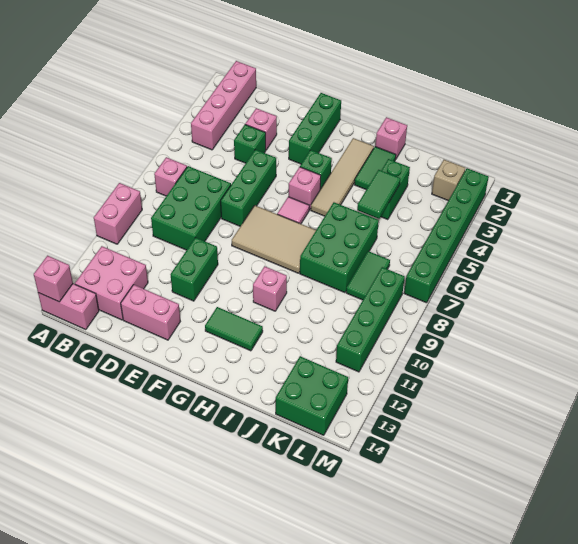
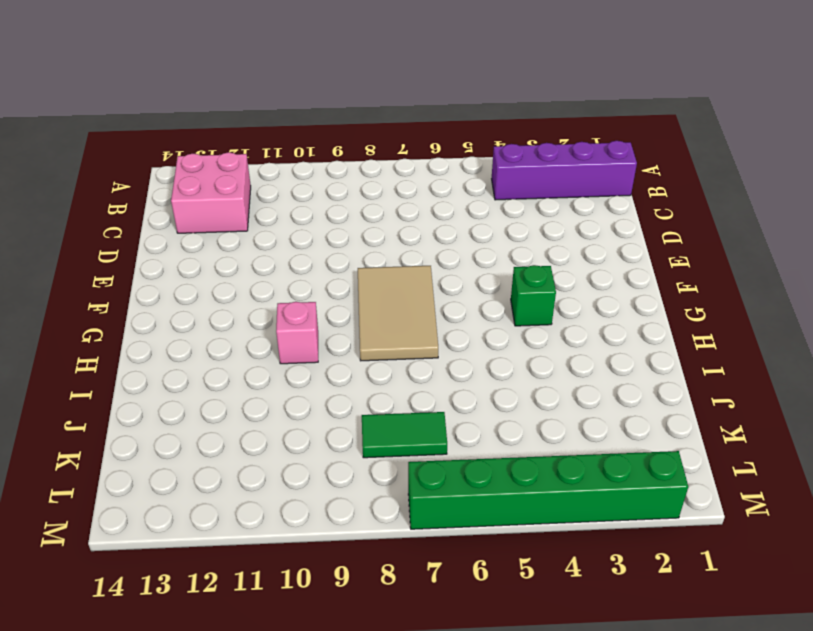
purple brick B1:B4 level 1 -> pink brick B1:B4 level 1
none -> pink brick A9:A10 level 1
none -> pink brick A14:B14 level 1
none -> pink brick B7 level 1
none -> green brick C7:D9 level 1

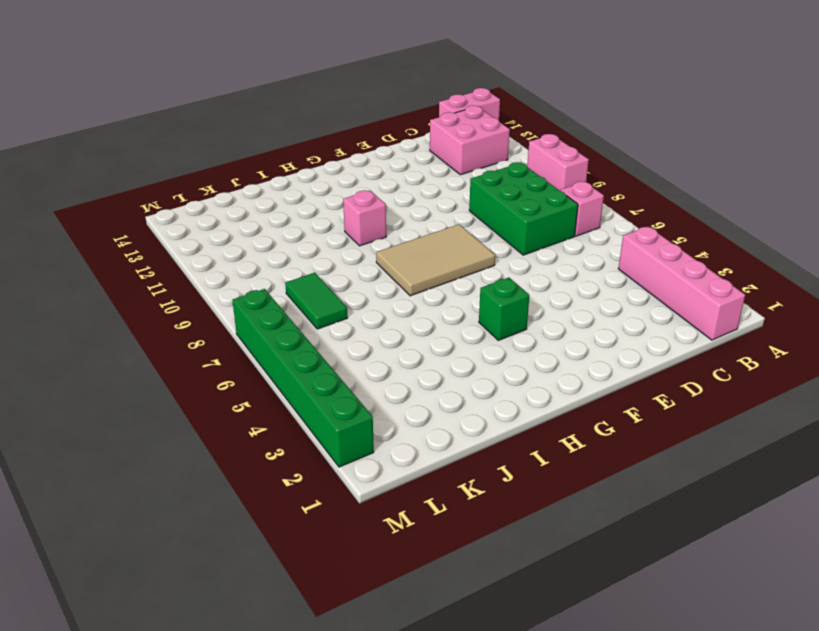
none -> pink brick D3 level 1
none -> green brick D4 level 1
none -> pink brick D13:E13 level 1
none -> green brick E5:E7 level 1

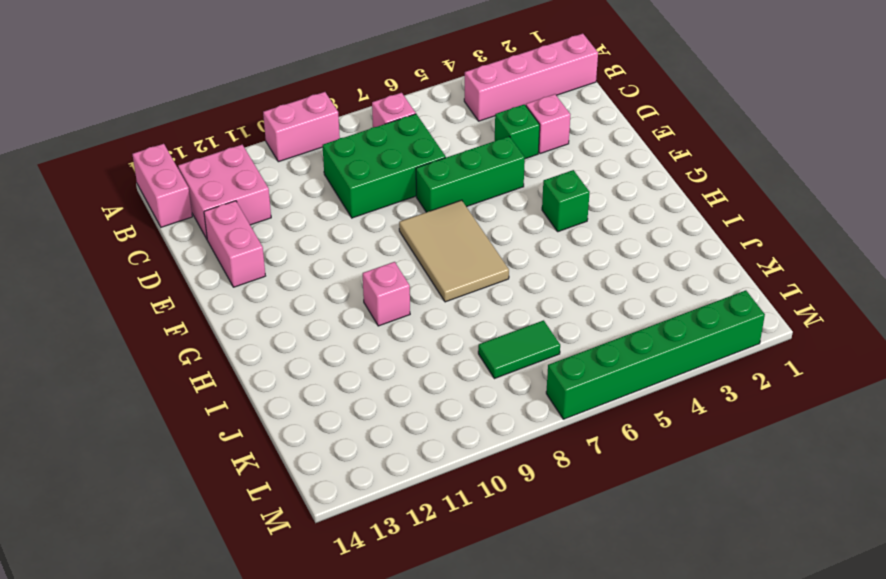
none -> green brick E10:E11 level 1
none -> green brick F1:F3 level 1
none -> pink brick G5 level 1
none -> pink tile G6 level 1

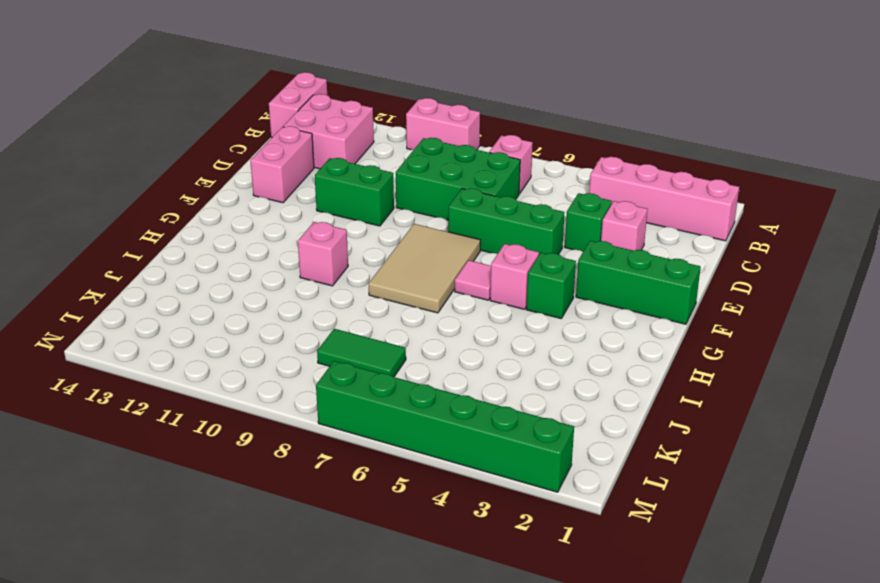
none -> green tile G12:H12 level 1
none -> tan tile H2:H5 level 1
none -> pink brick I1 level 1
none -> green tile I2:I3 level 1

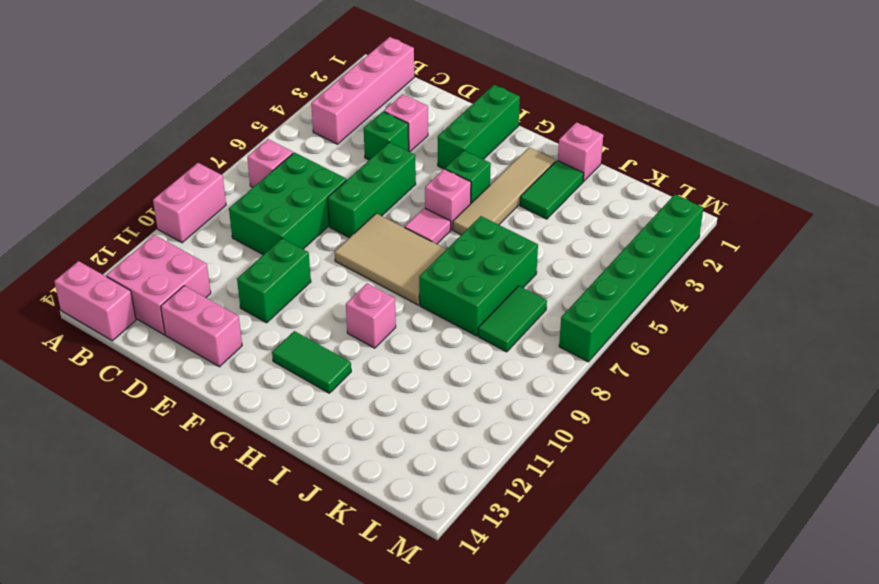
none -> green brick J3:J4 level 1
none -> green brick K13:L14 level 1
none -> tan brick L2 level 1
none -> green brick L8:L11 level 1

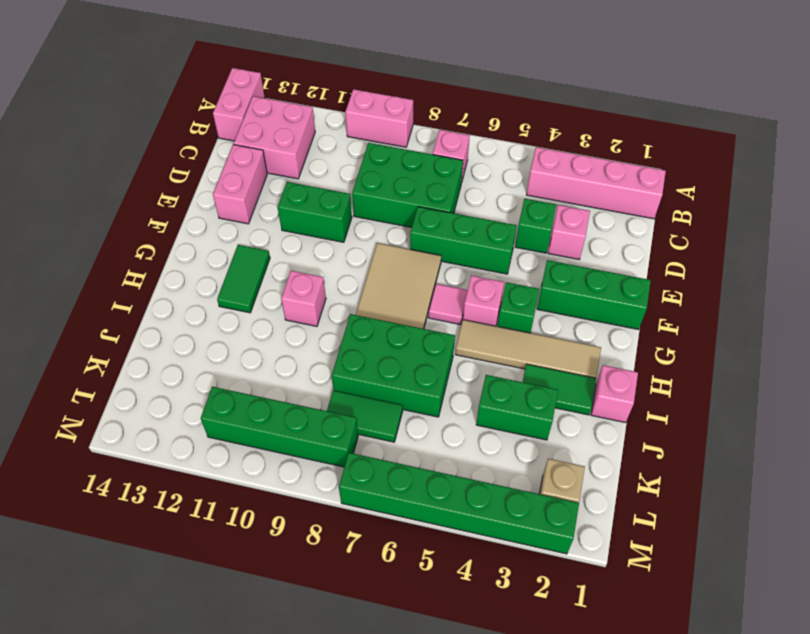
none -> green brick K13:L14 level 1
none -> pink brick A14 level 2
none -> green tile J4:J5 level 2

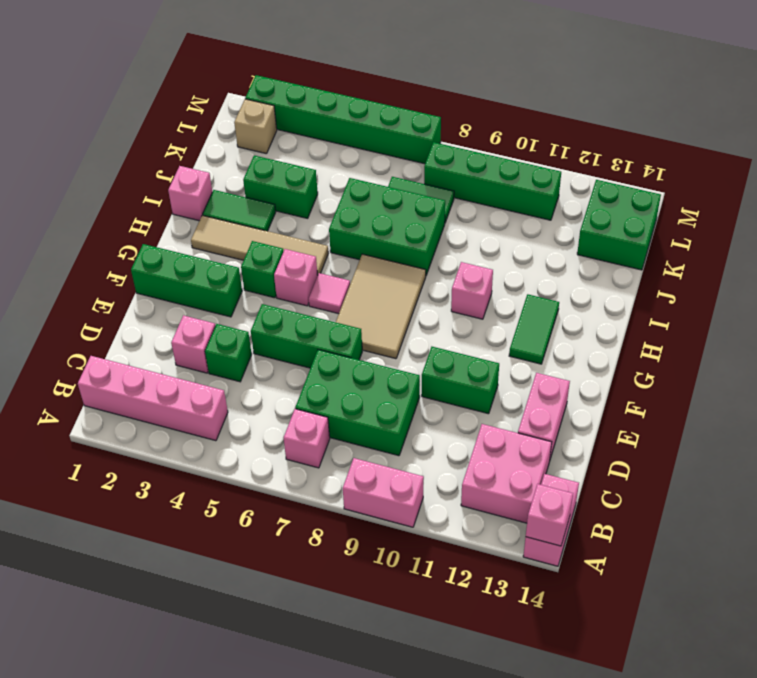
none -> green tile J4:J5 level 2

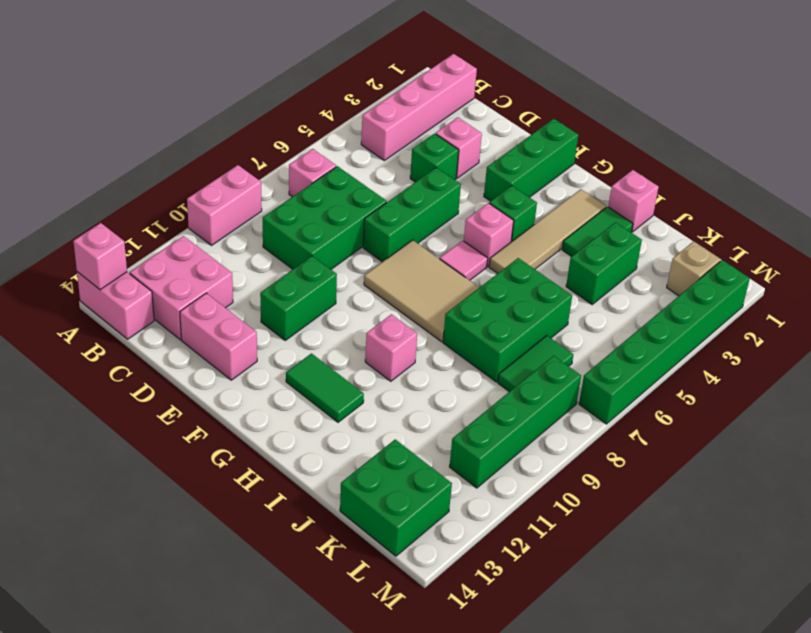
none -> green tile J4:J5 level 2

